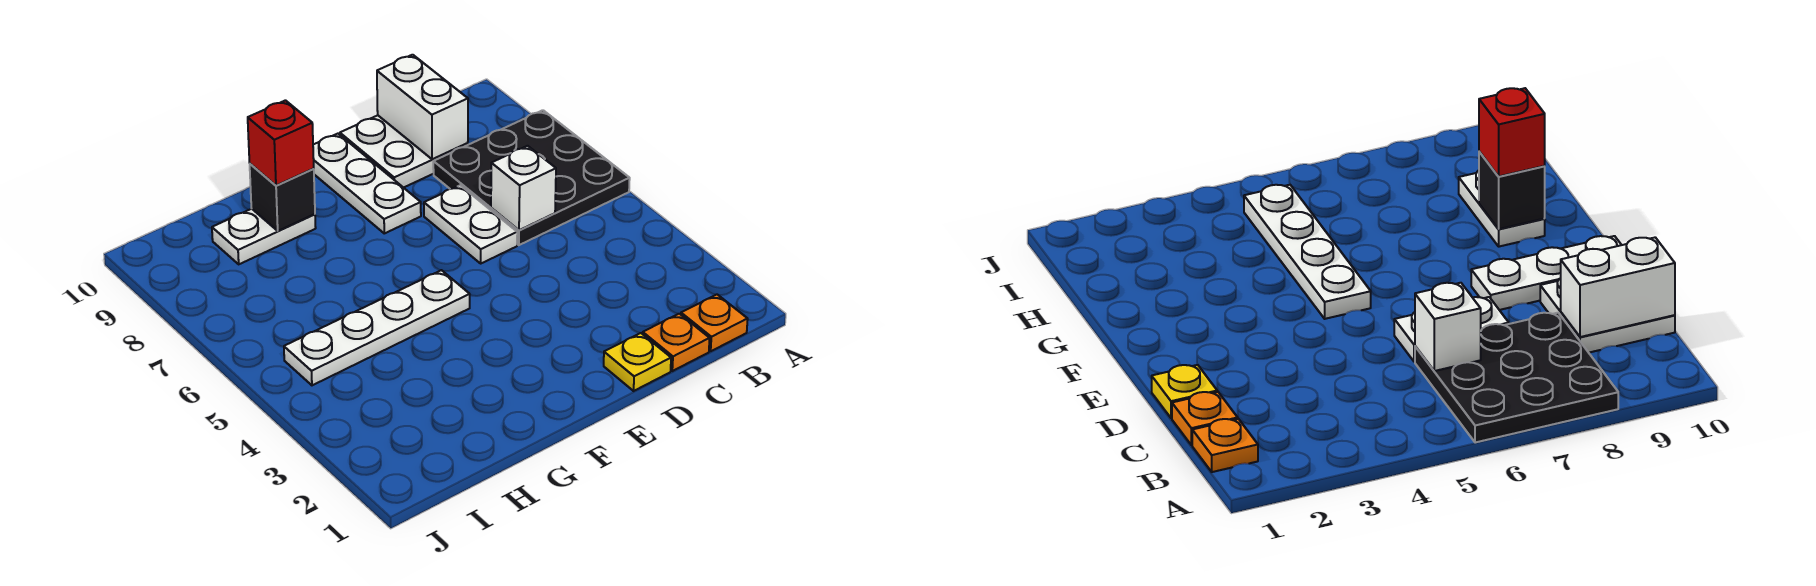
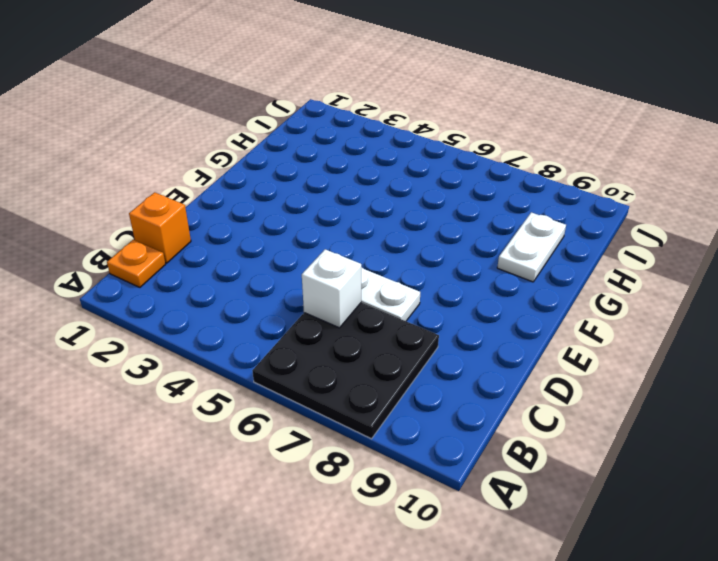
orange brick C1 level 1 -> orange plate C1 level 1
none -> white plate C9:D10 level 1
none -> yellow plate D1 level 1
none -> white plate E8:E10 level 1

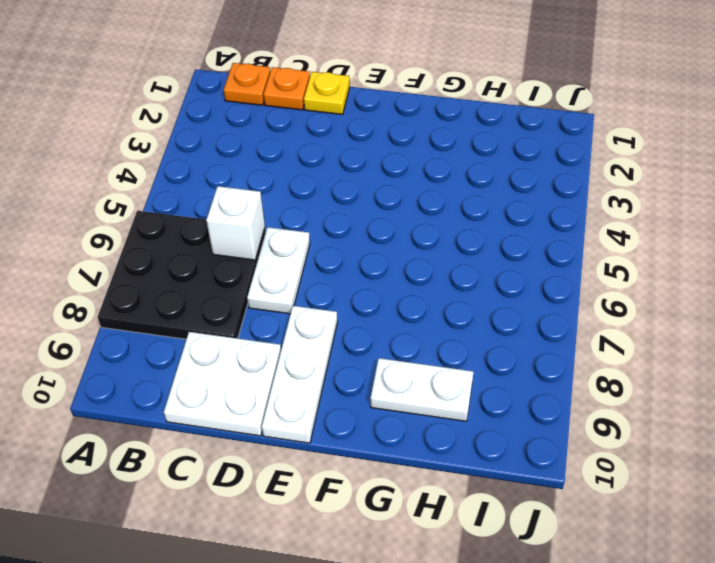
none -> white plate F5:I5 level 1
none -> white brick C9:C10 level 2
none -> black brick G9 level 2

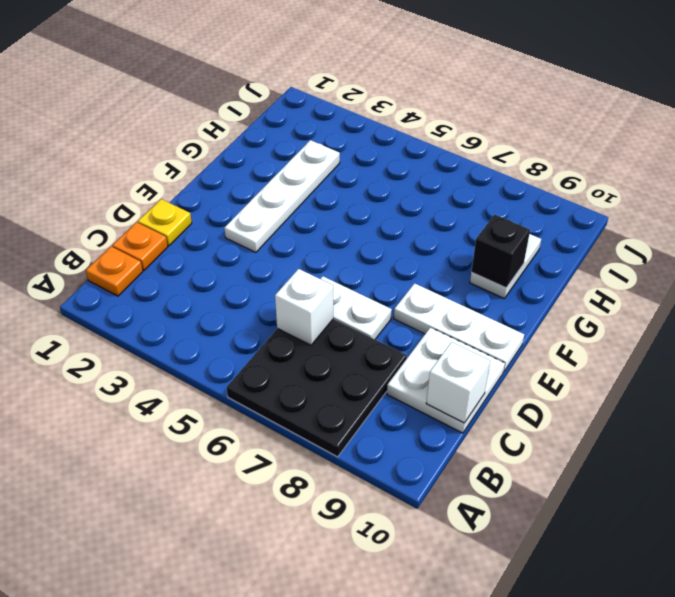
white brick C10 level 2 -> white brick C9:C10 level 2
white plate E3:H3 level 1 -> white plate F5:I5 level 1
none -> red brick G9 level 3

